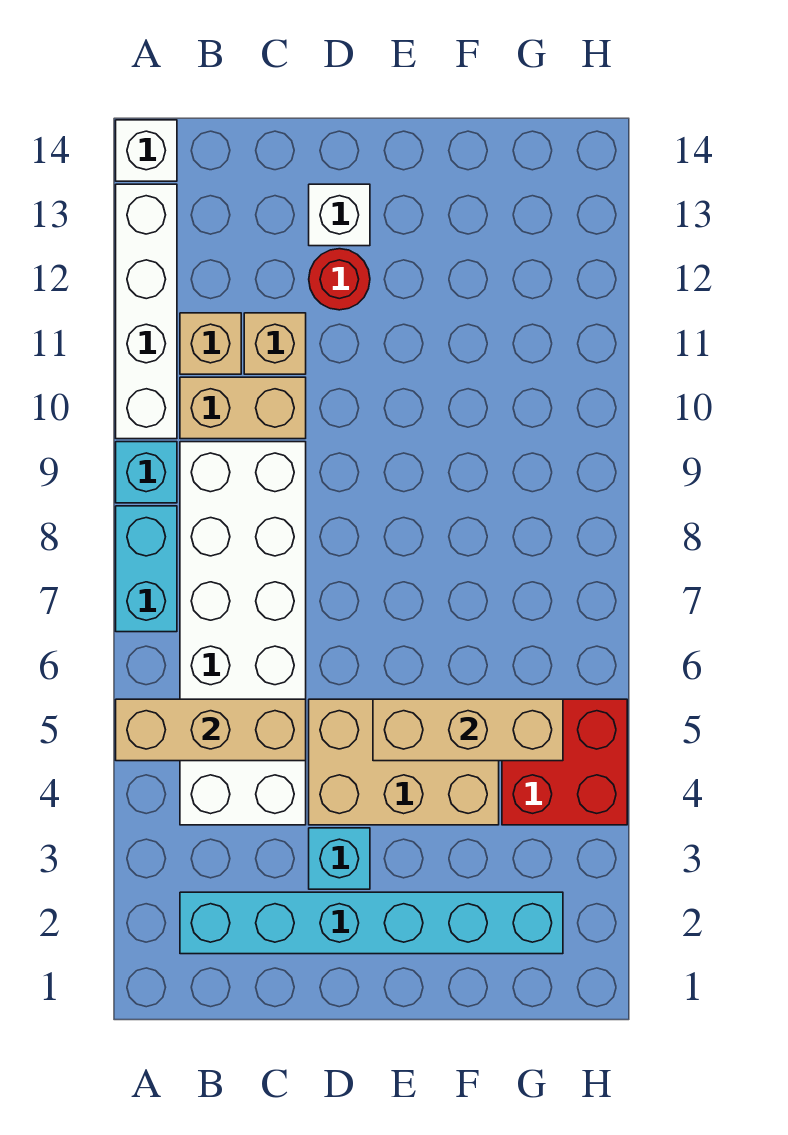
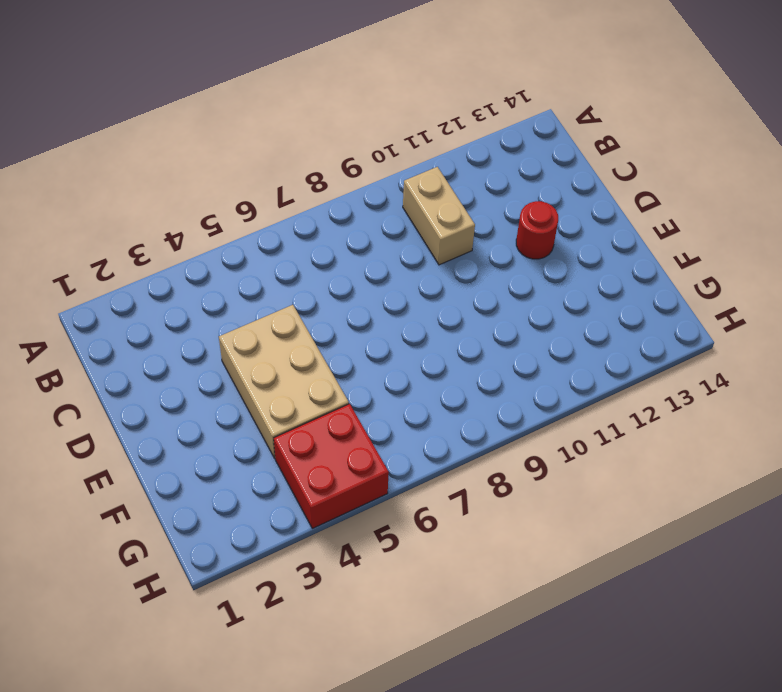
none -> cyan brick A7:A8 level 1
none -> cyan brick A9 level 1
none -> white brick A10:A13 level 1

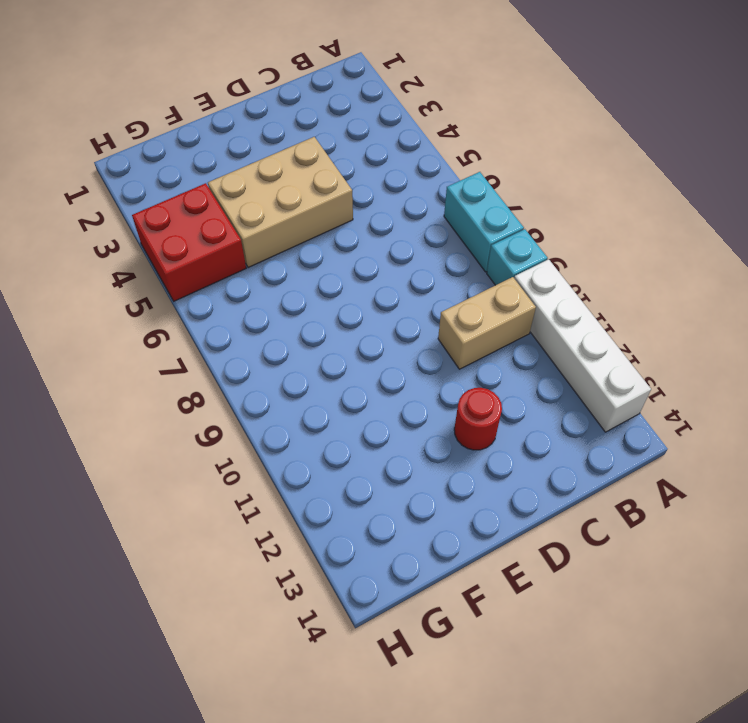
none -> white brick A14 level 1
none -> cyan brick B2:G2 level 1
none -> white brick B4:C9 level 1

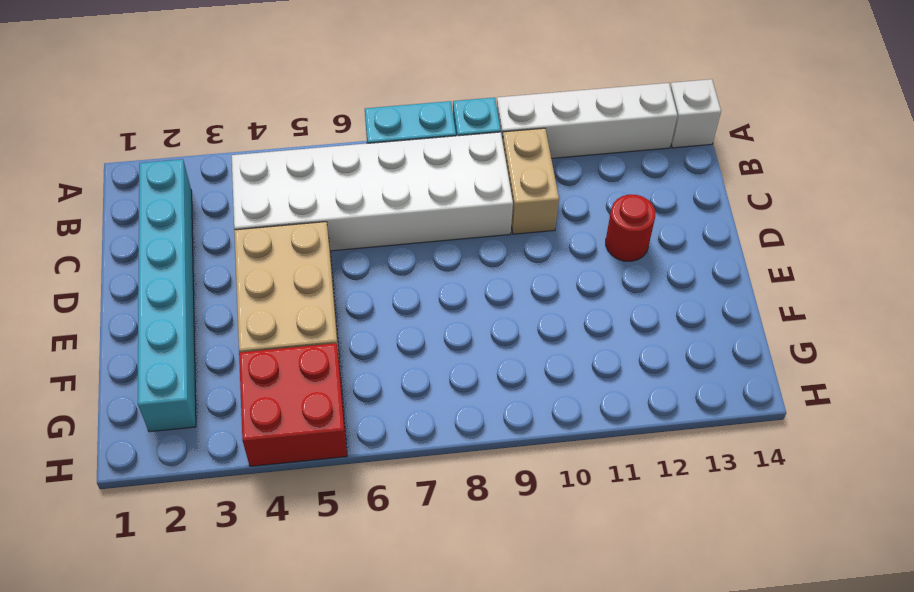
none -> tan brick B11 level 1
none -> tan brick C11 level 1
none -> cyan brick D3 level 1

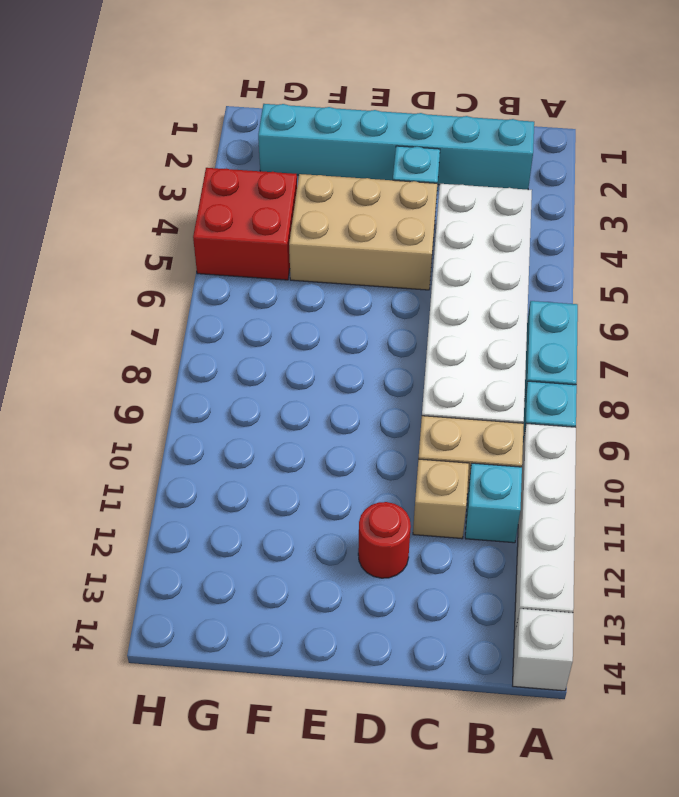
cyan brick B11 level 1 -> tan brick B11 level 1
none -> white brick D13 level 1
none -> tan brick A5:C5 level 2
none -> tan brick E5:G5 level 2

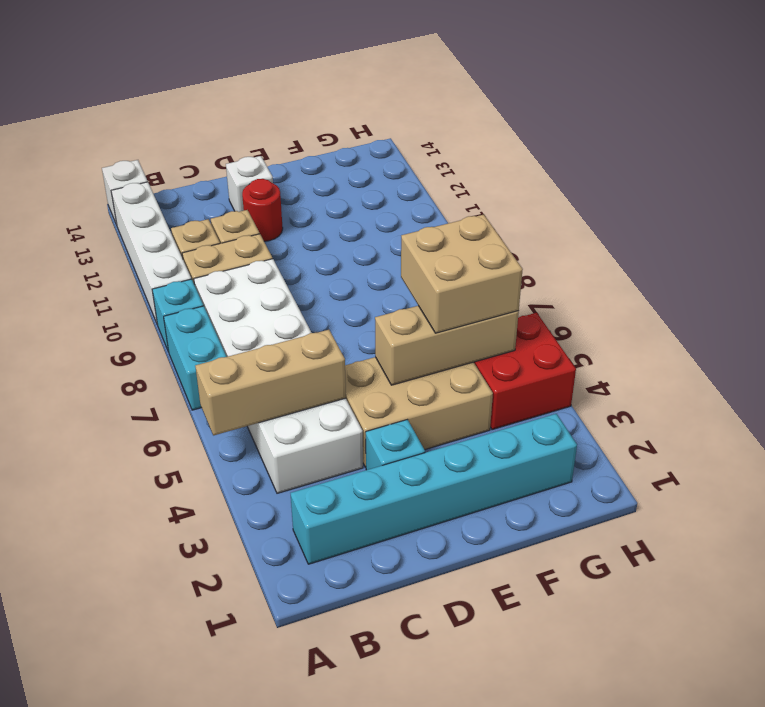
tan brick F5:G6 level 3 -> none

